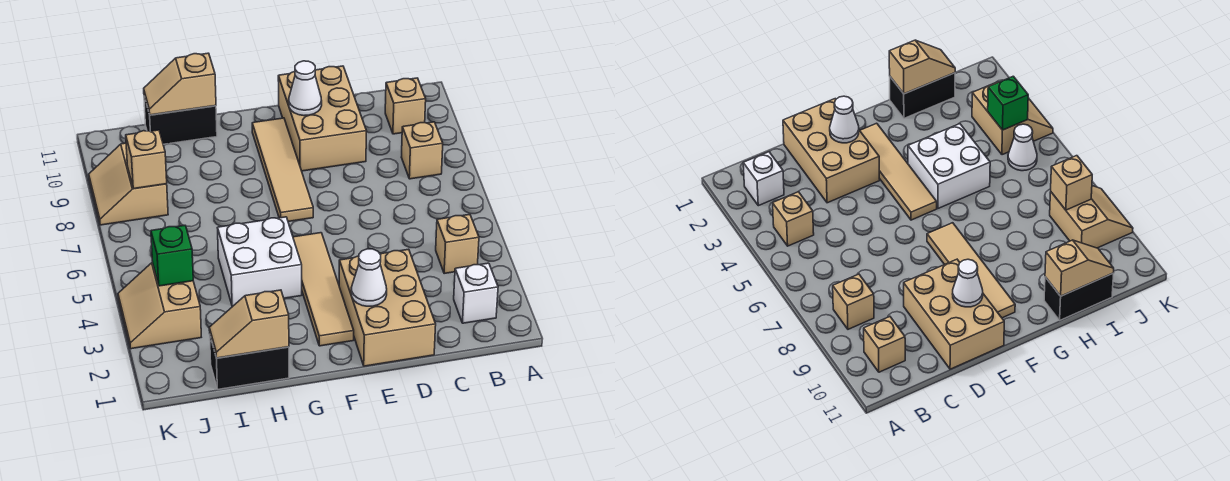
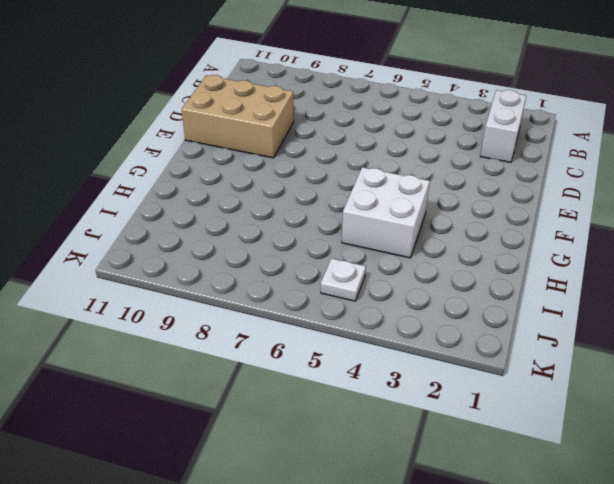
white brick B2:C2 level 1 -> white brick B2 level 1
white plate J5 level 1 -> white cone J5 level 1
none -> tan brick B4 level 1
none -> tan brick B8 level 1
none -> tan brick B10 level 1

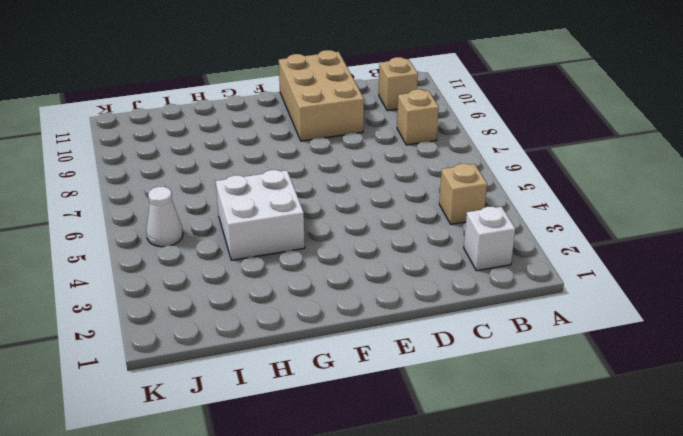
none -> tan brick D1:E3 level 1
none -> tan tile F2:F5 level 1
none -> tan tile F7:F10 level 1

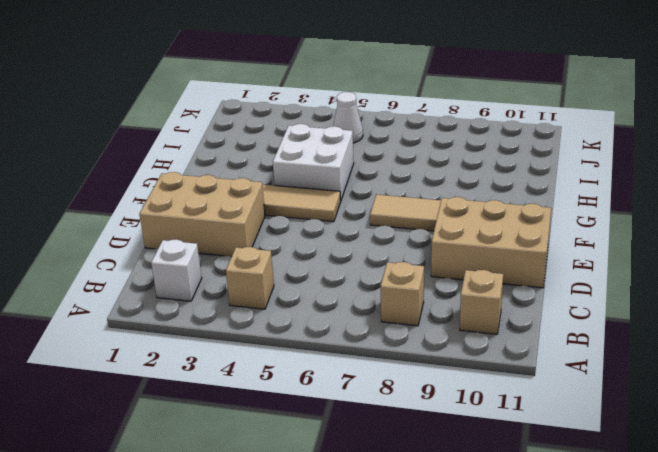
none -> black brick H1:I1 level 1
none -> black brick H11:I11 level 1
none -> tan slope J3:K4 level 1 top J

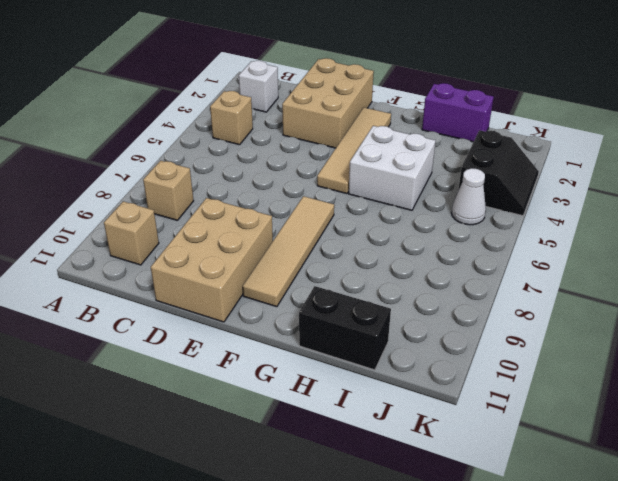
purple brick H1:I1 level 1 -> black brick H1:I1 level 1
black slope J3:K4 level 1 top J -> tan slope J3:K4 level 1 top J
none -> tan slope J8:K9 level 1 top J
none -> white cone E2 level 2
none -> white cone E10 level 2

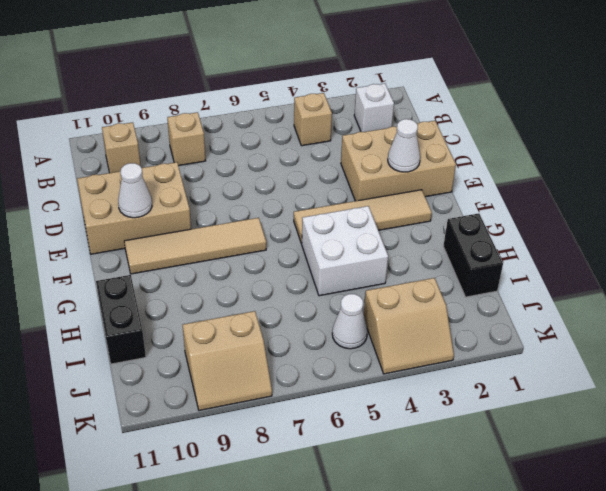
none -> tan slope H1:I1 level 2 top H
none -> tan slope H11:I11 level 2 top H
none -> green brick J4 level 2

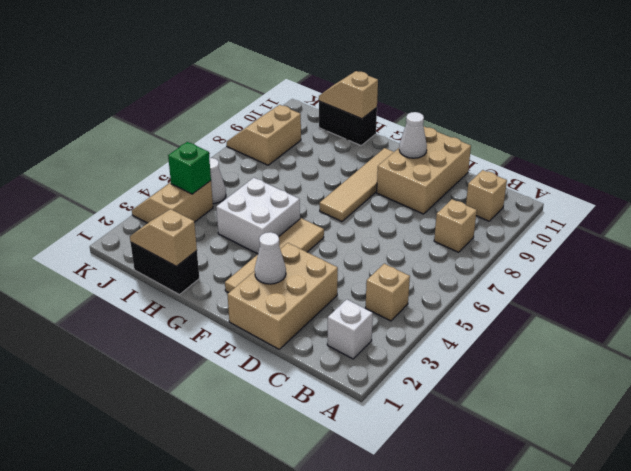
none -> tan brick J8 level 2

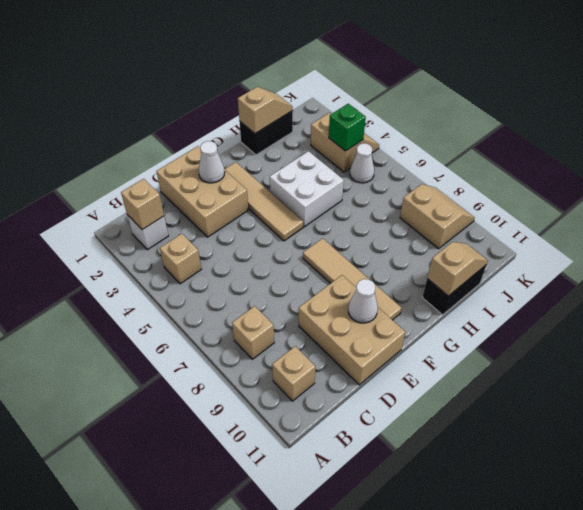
tan brick B2 level 2 -> tan brick J8 level 2

